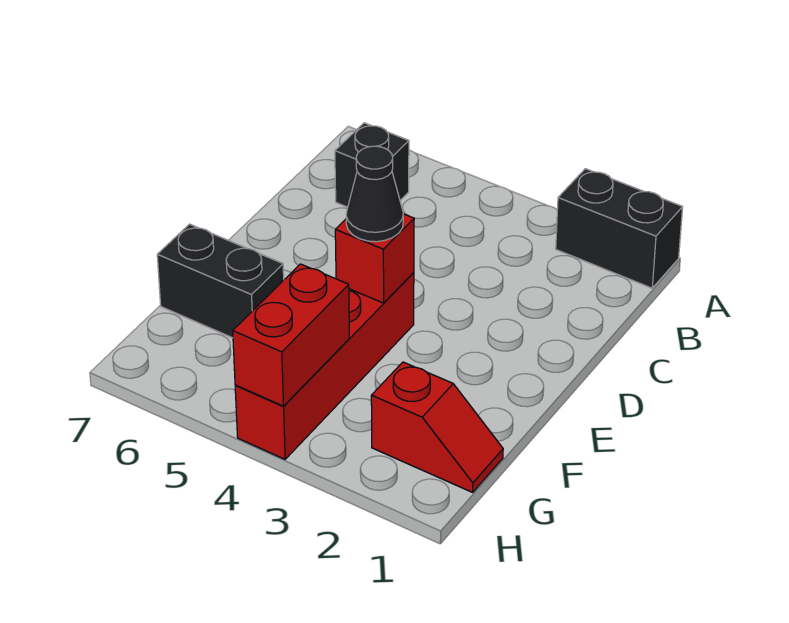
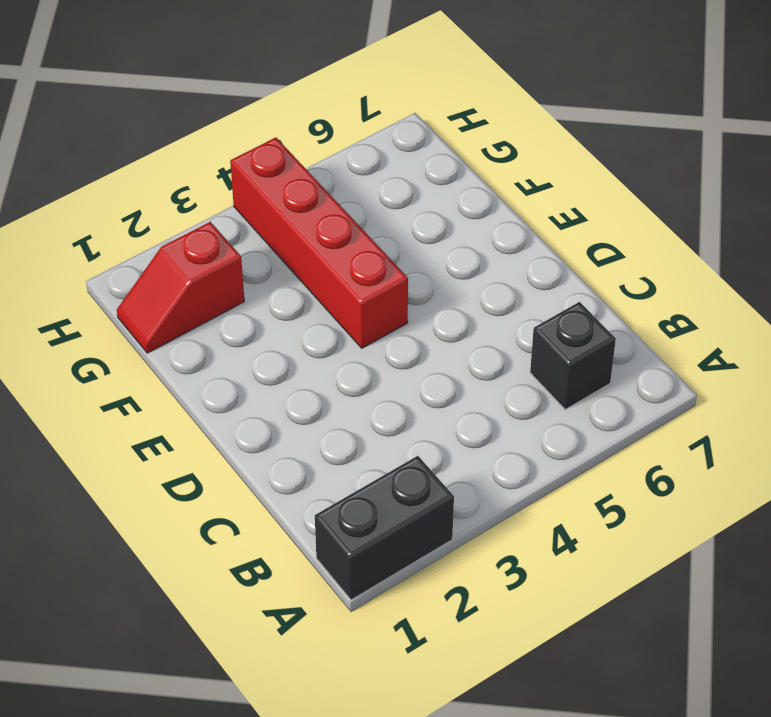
none -> black brick F6:F7 level 1
none -> red brick E4 level 2

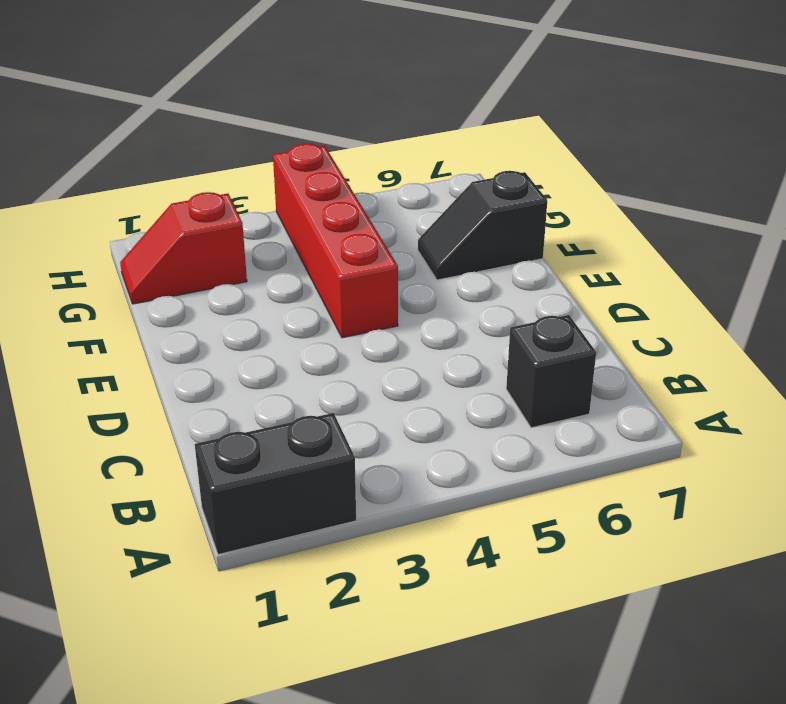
black slope F6:F7 level 1 top 7 -> black brick F6:F7 level 1
none -> red brick E4 level 2
none -> red brick G4:H4 level 2

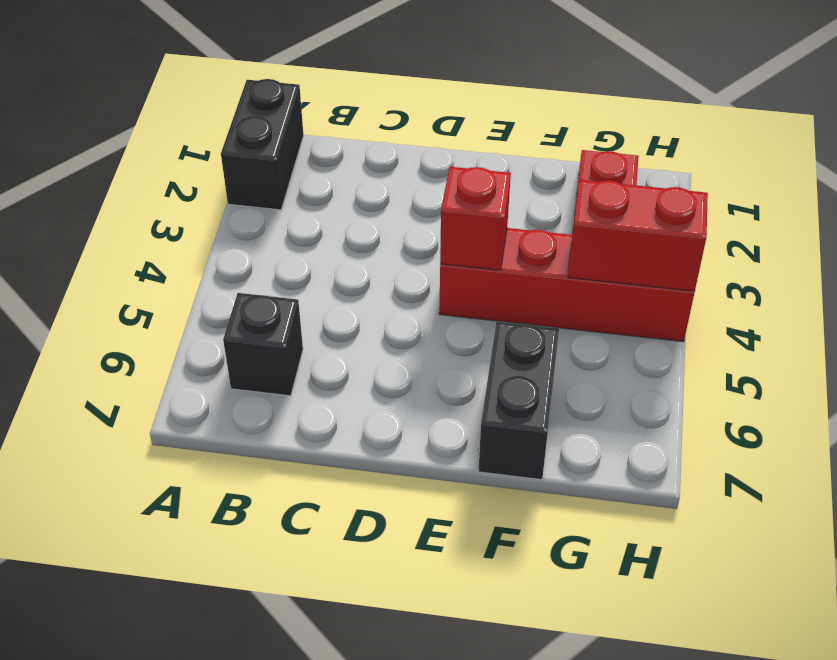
none -> black cone E4 level 3

